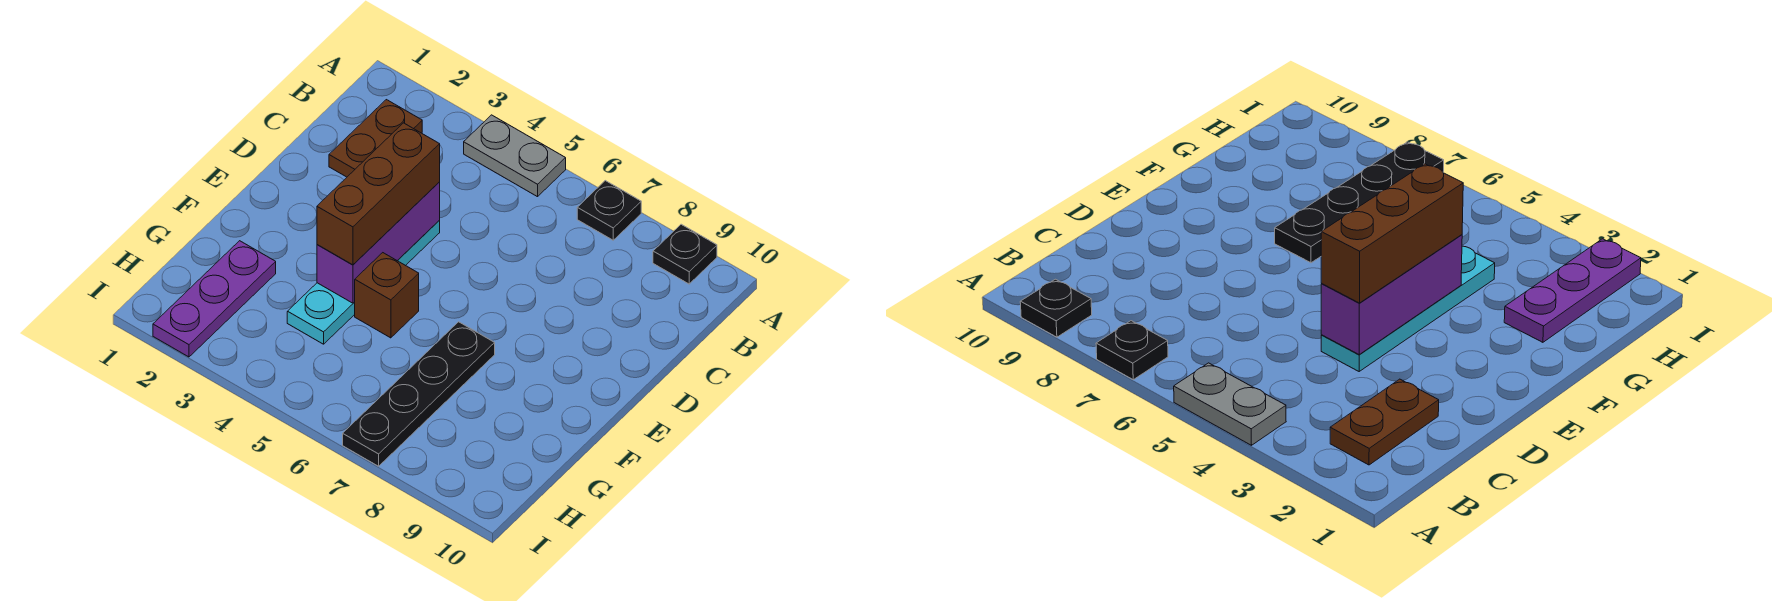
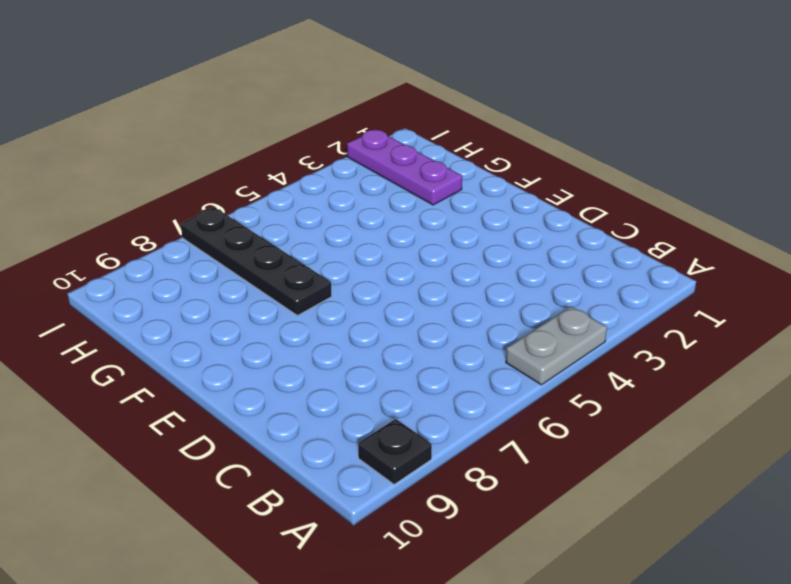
none -> black plate A7 level 1
none -> brown plate B2:C2 level 1

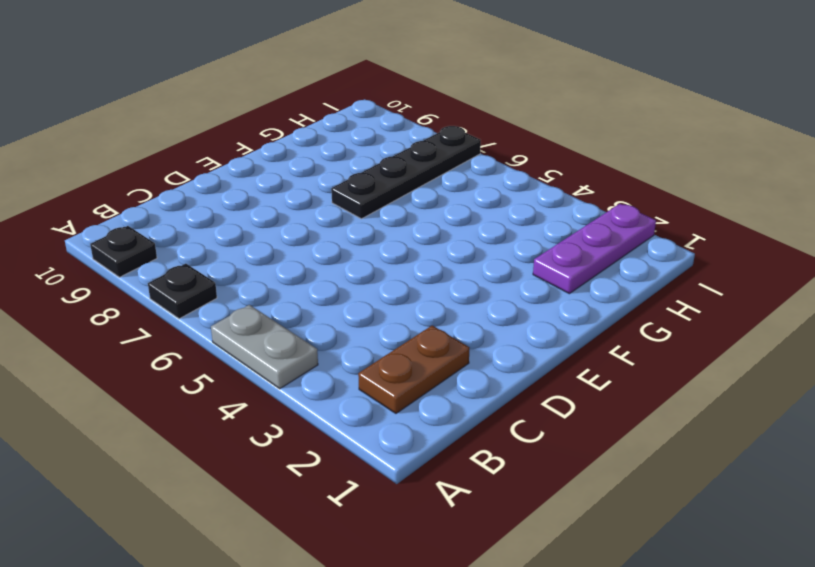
none -> cyan plate D4:G4 level 1
none -> brown brick F5 level 1

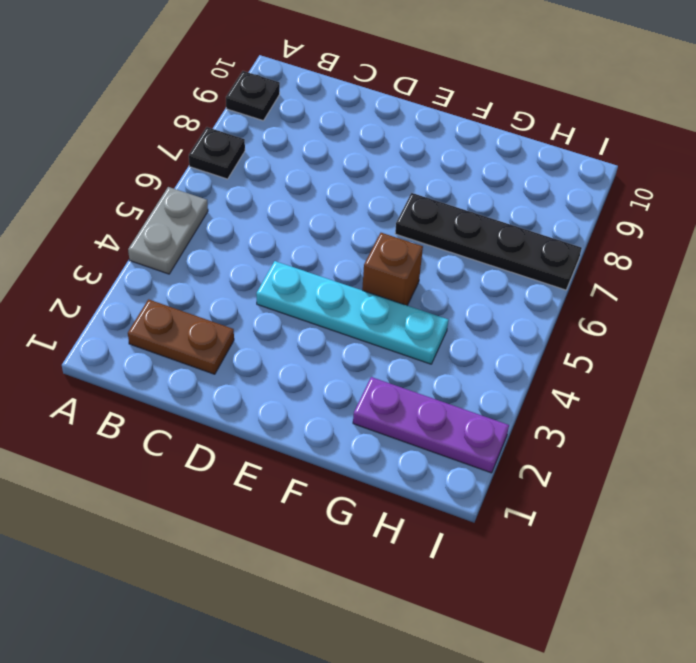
none -> purple brick D4:F4 level 2
none -> brown brick D4:F4 level 3

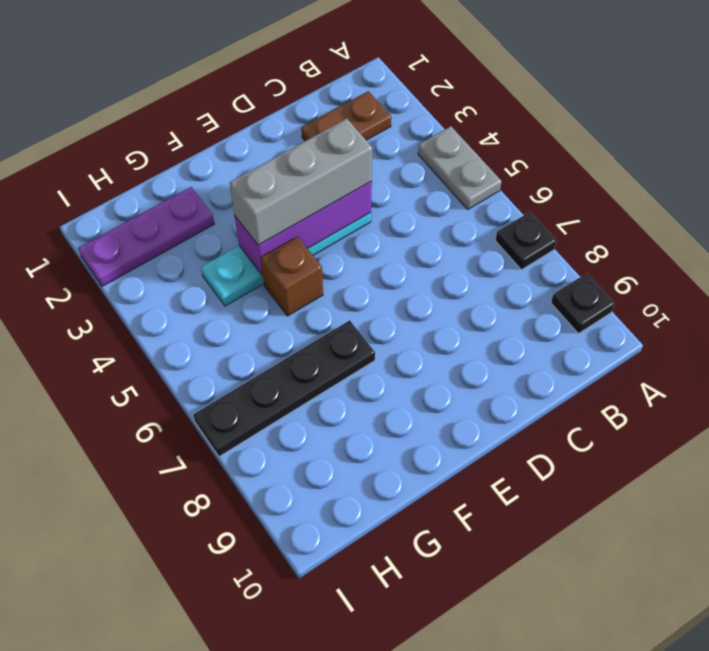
grey brick D4:F4 level 3 -> brown brick D4:F4 level 3

